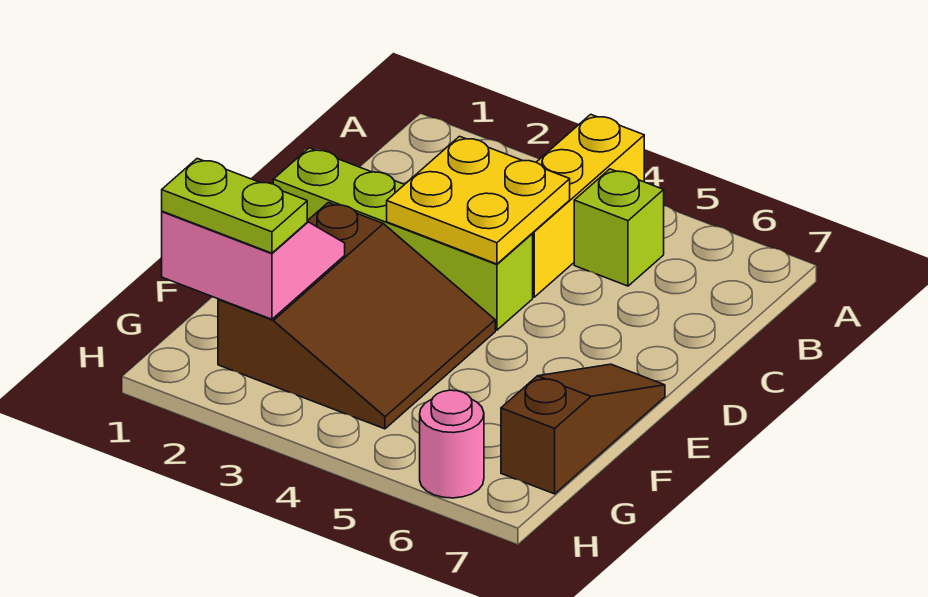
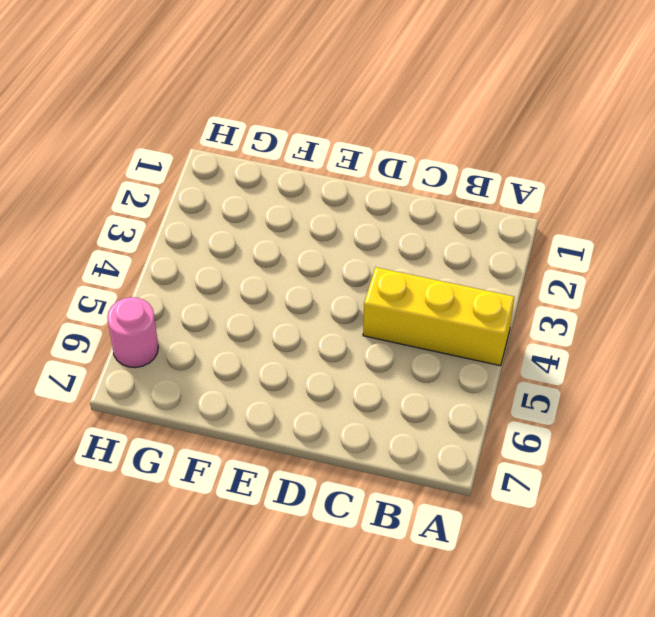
none -> lime brick B5 level 1
none -> lime brick D1:D4 level 1

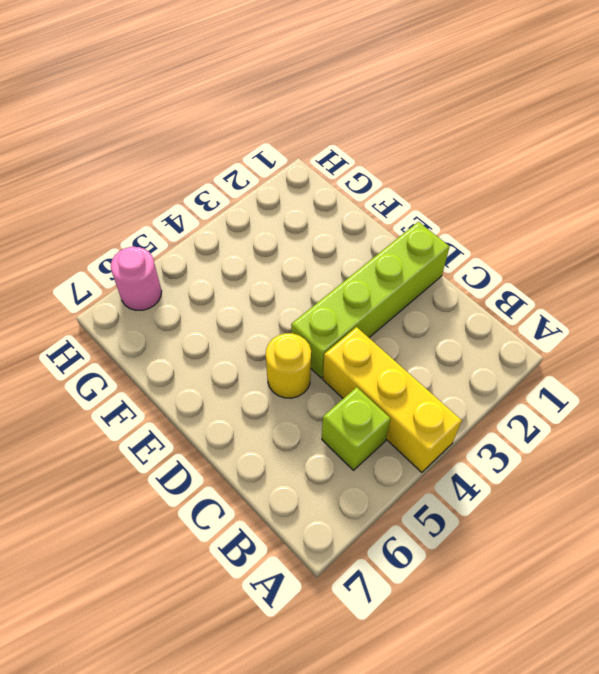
yellow round brick D5 level 1 -> none
none -> brown slope E2:G4 level 1 top 2
none -> brown slope E7:G7 level 1 top G

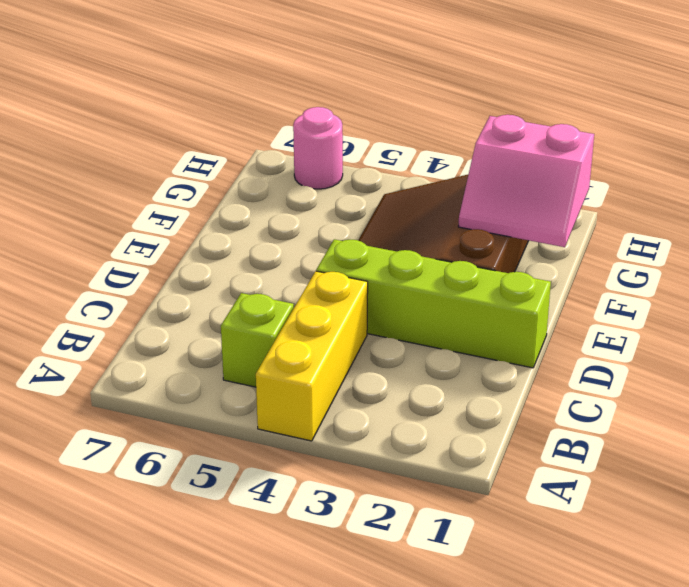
none -> brown slope E7:G7 level 1 top G
none -> yellow plate C3:D4 level 2

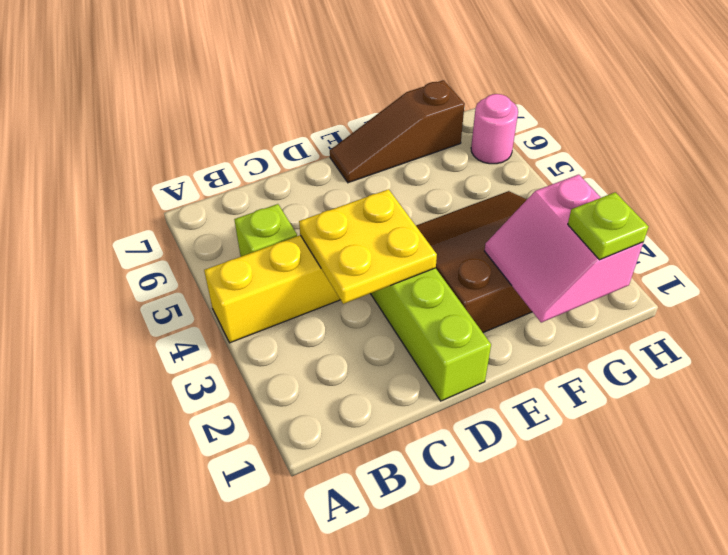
lime plate G1 level 3 -> lime plate G1:G2 level 3

